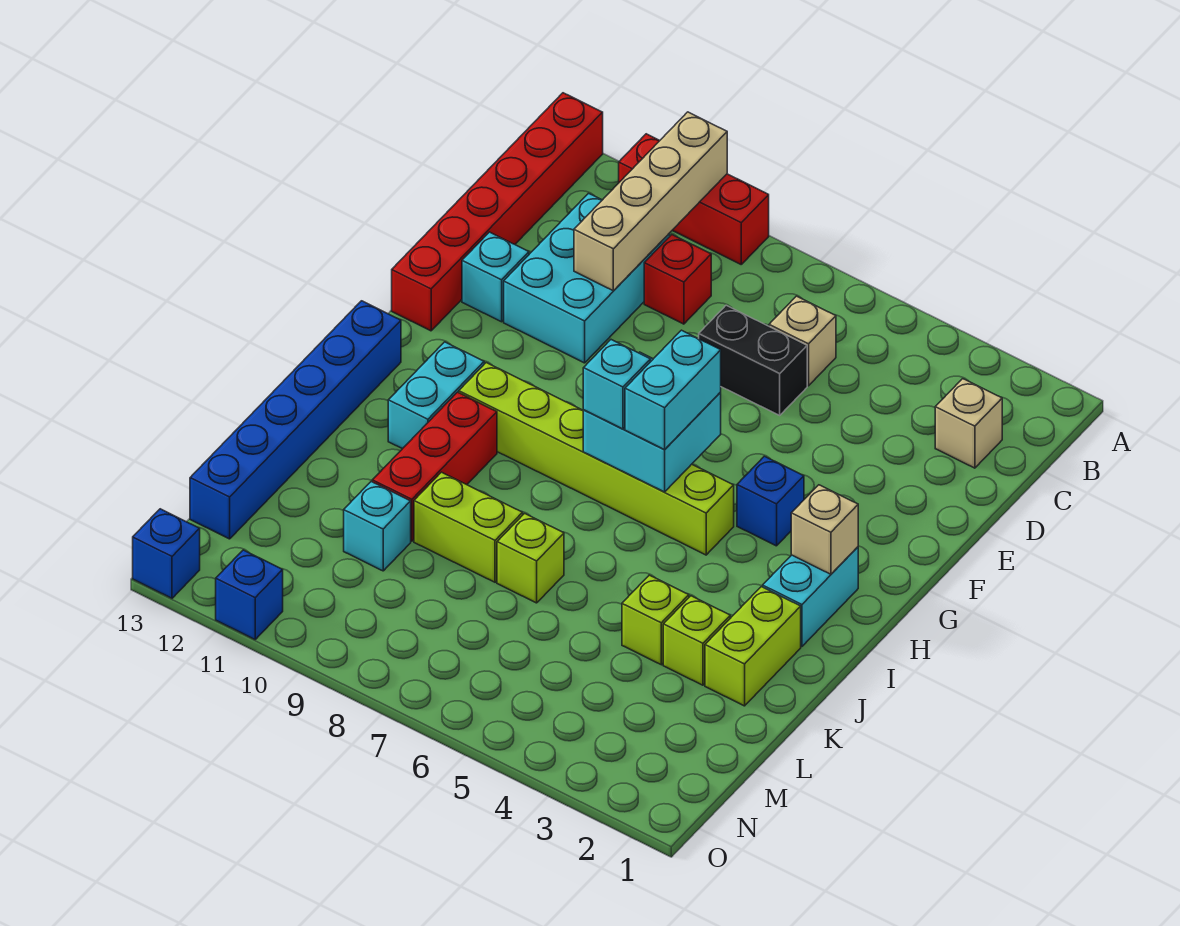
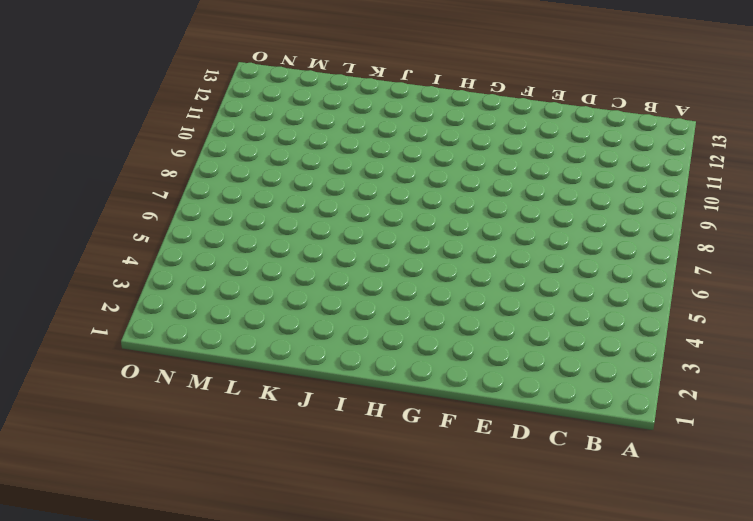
none -> red brick A9:A11 level 1
none -> red brick A13:F13 level 1
none -> tan brick C2 level 1

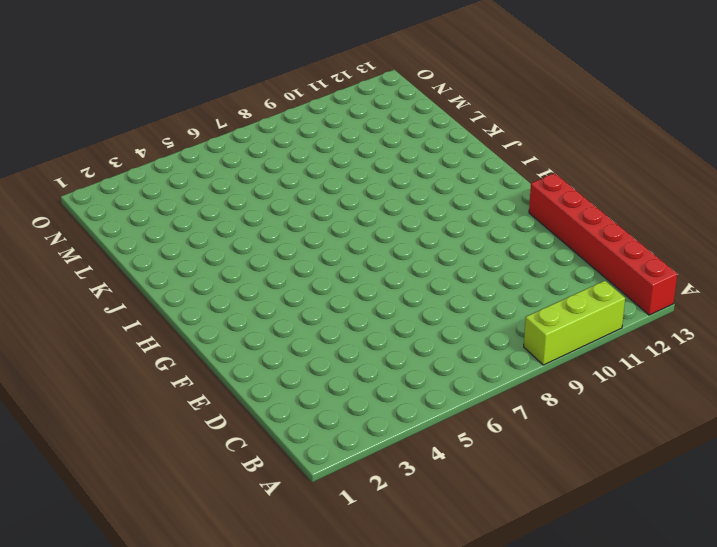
lime brick A9:A11 level 1 -> red brick A9:A11 level 1
none -> tan brick C2 level 1
none -> tan brick C6 level 1
none -> red brick C9 level 1

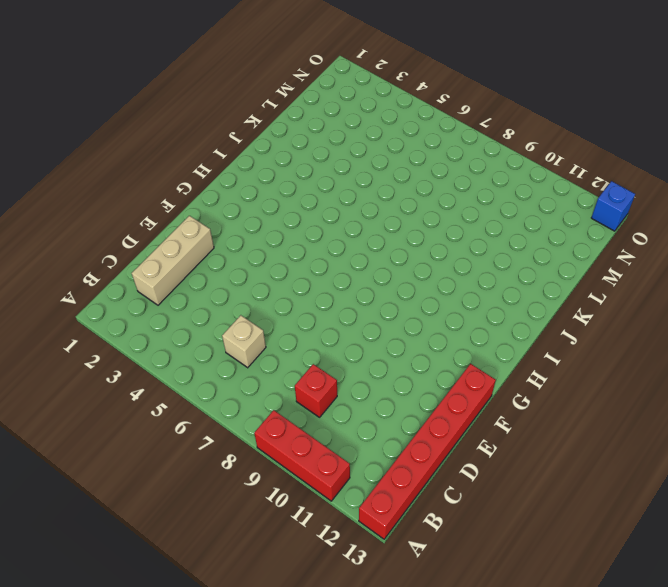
tan brick C2:E2 level 1 -> tan brick C2 level 1
none -> cyan brick C10:E11 level 1
none -> black brick D6:D7 level 1
none -> cyan brick E12 level 1

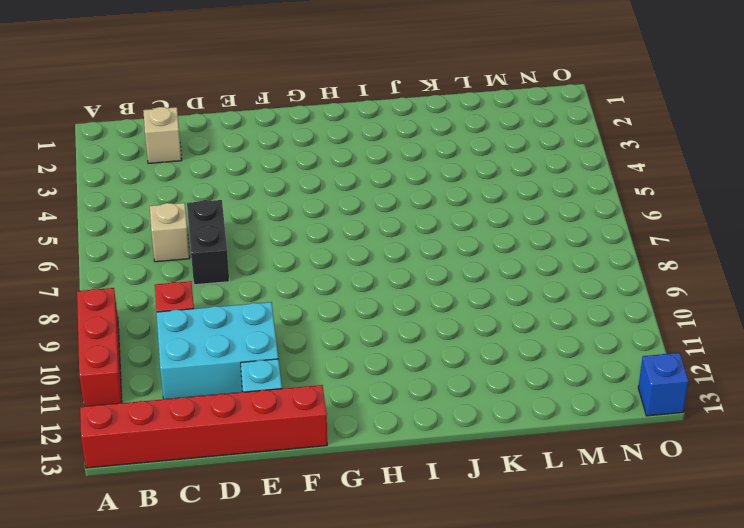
none -> blue brick G4 level 1
none -> cyan brick H2:I2 level 1
none -> lime brick H5:H10 level 1

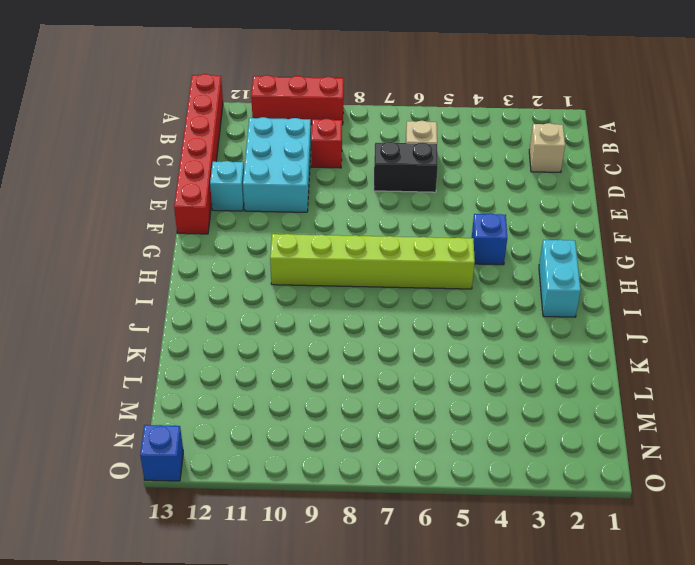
none -> cyan brick H11:I11 level 1
none -> blue brick H13:M13 level 1
none -> red brick I10:K10 level 1

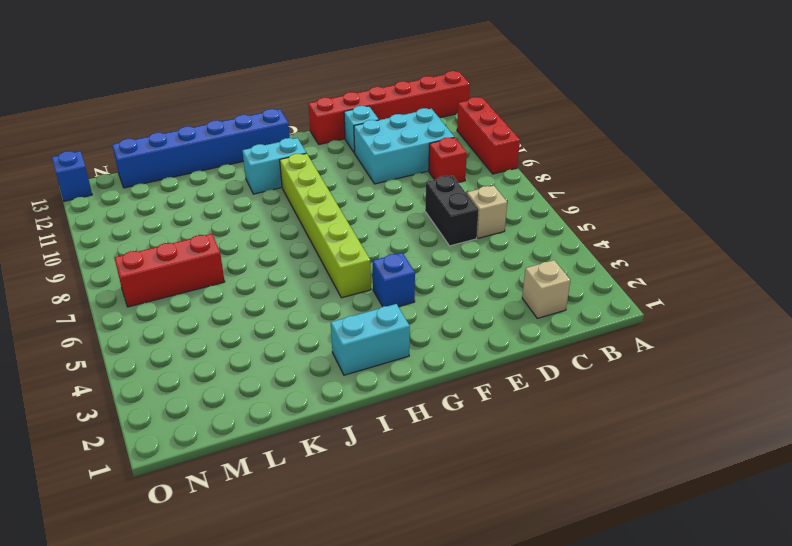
red brick L7:N7 level 1 -> red brick I10:K10 level 1
none -> lime brick J2:K2 level 1
none -> lime brick K3 level 1
none -> lime brick K4 level 1

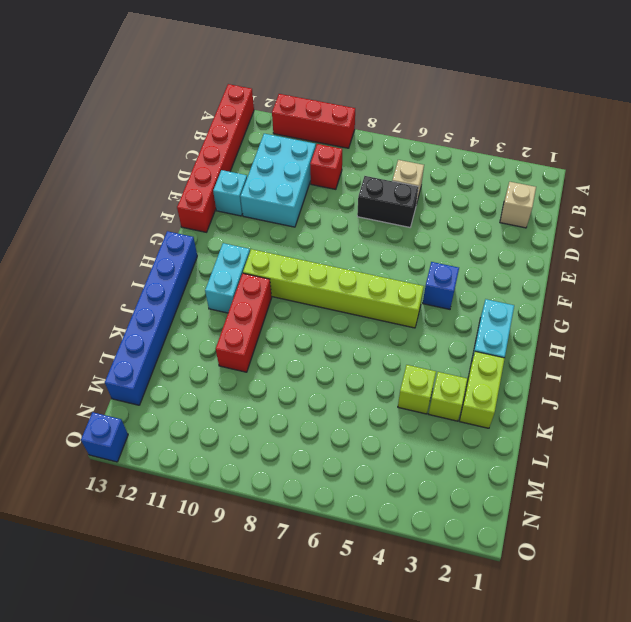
none -> lime brick K7 level 1
none -> lime brick K8:K9 level 1
none -> cyan brick L10 level 1

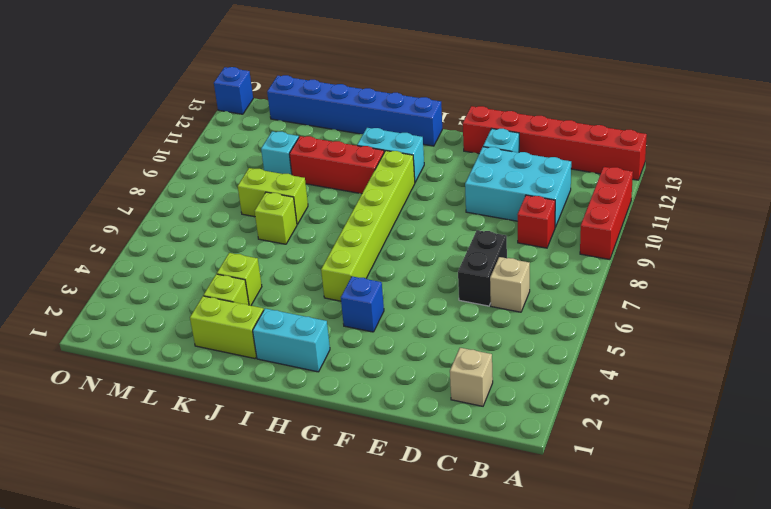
lime brick K8:L8 level 1 -> lime brick K8:K9 level 1
none -> blue brick O11 level 1
none -> tan brick A10:D10 level 2
none -> cyan brick G6:H7 level 2

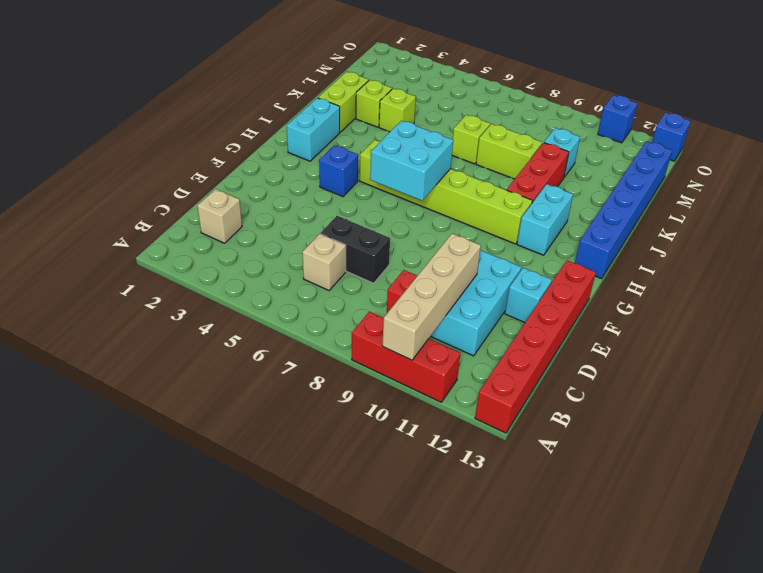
none -> tan brick H2 level 2
none -> cyan brick G6:H6 level 3
none -> cyan brick H7 level 3

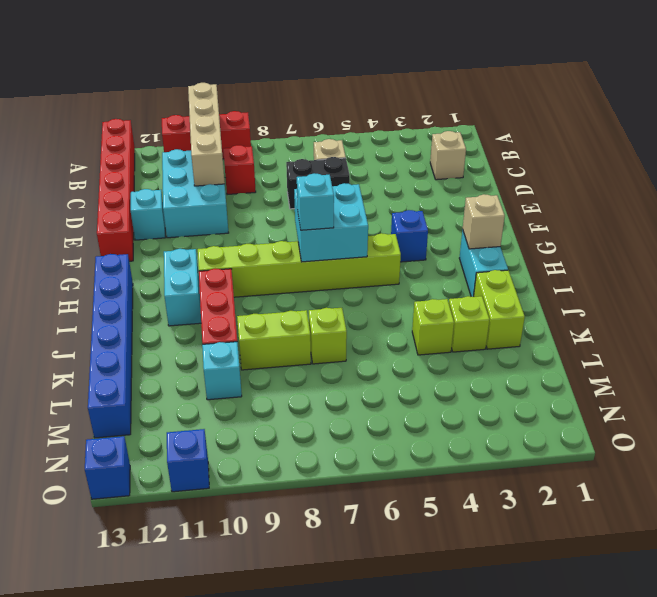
none -> cyan brick G6:H6 level 3

